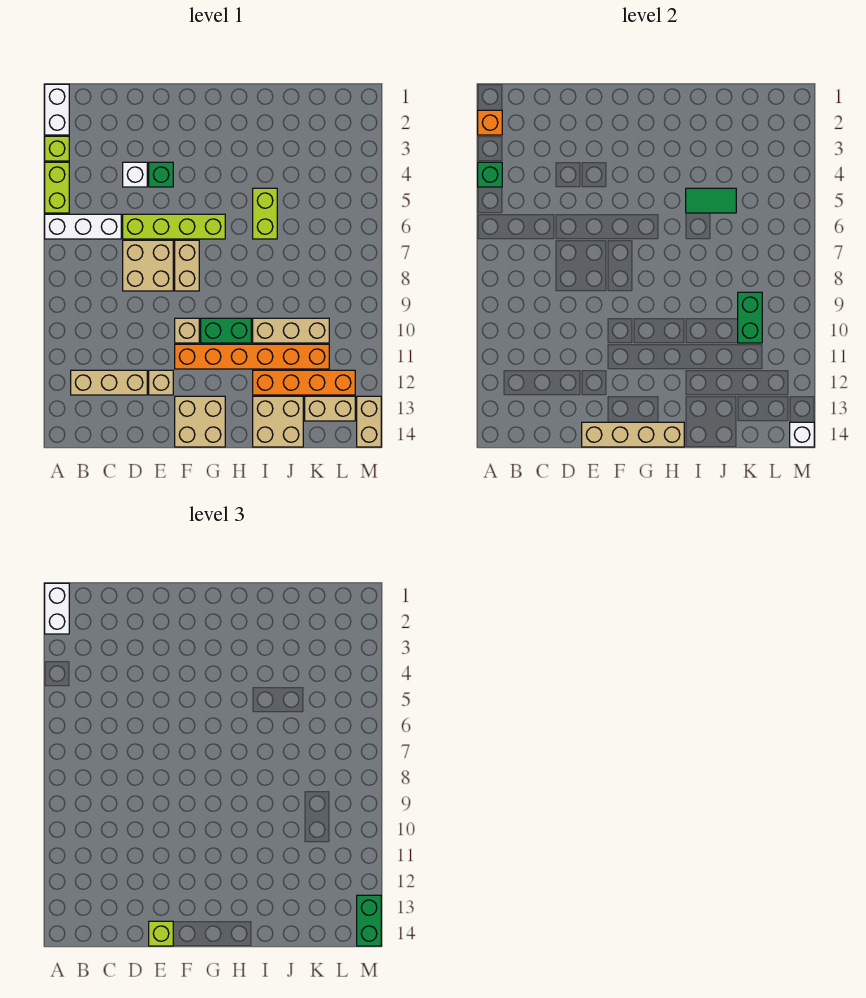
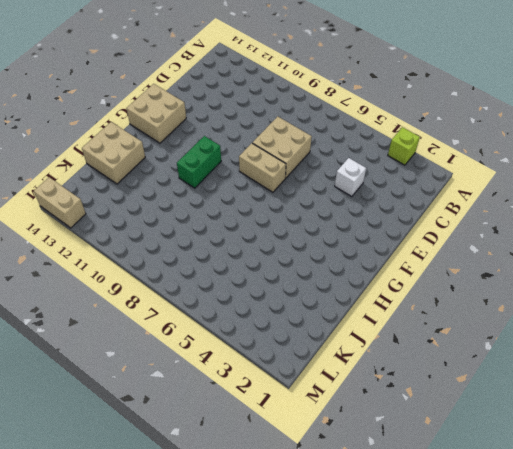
none -> white brick A1:A2 level 1
none -> lime brick A4:A5 level 1
none -> white brick A6:C6 level 1
none -> tan brick B12:D12 level 1

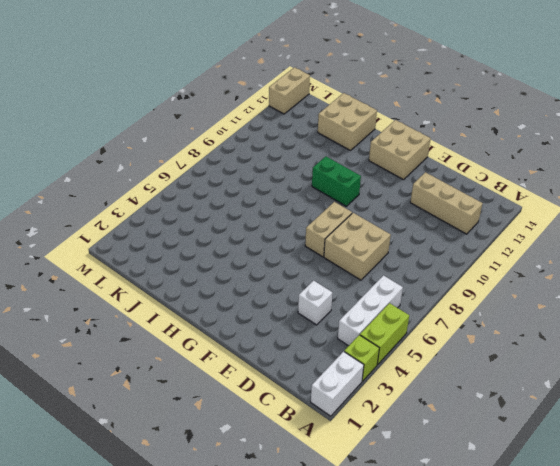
white brick B4:B6 level 1 -> white brick A6:C6 level 1
none -> lime brick D6:G6 level 1
none -> green brick E4 level 1
none -> tan brick E12 level 1
none -> tan brick F10 level 1

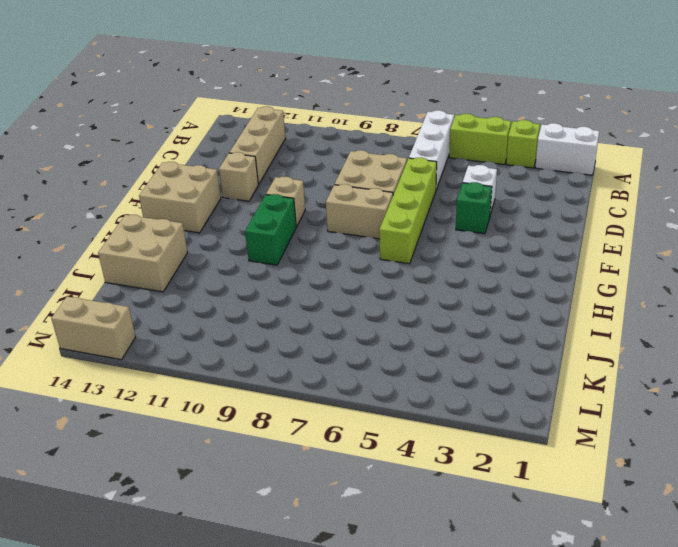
none -> orange brick F11:K11 level 1
none -> lime brick I5:I6 level 1
none -> tan brick I10:K10 level 1
none -> orange brick I12:L12 level 1

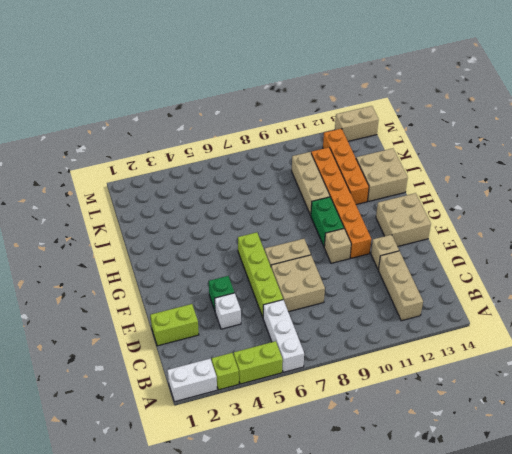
lime brick D1:D2 level 1 -> lime brick I5:I6 level 1
none -> tan brick K13:L13 level 1
none -> orange brick A2 level 2
none -> green brick A4 level 2
none -> tan brick E14:H14 level 2

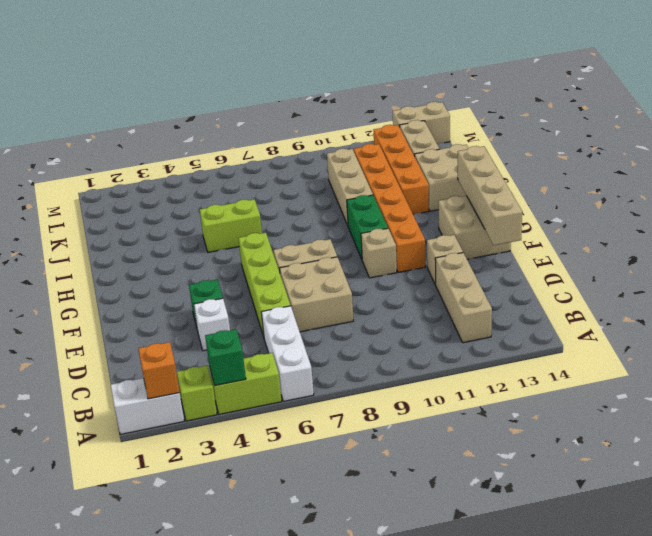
none -> green tile I5:J5 level 2
none -> green brick K9:K10 level 2
none -> white brick M14 level 2
none -> white brick A1:A2 level 3

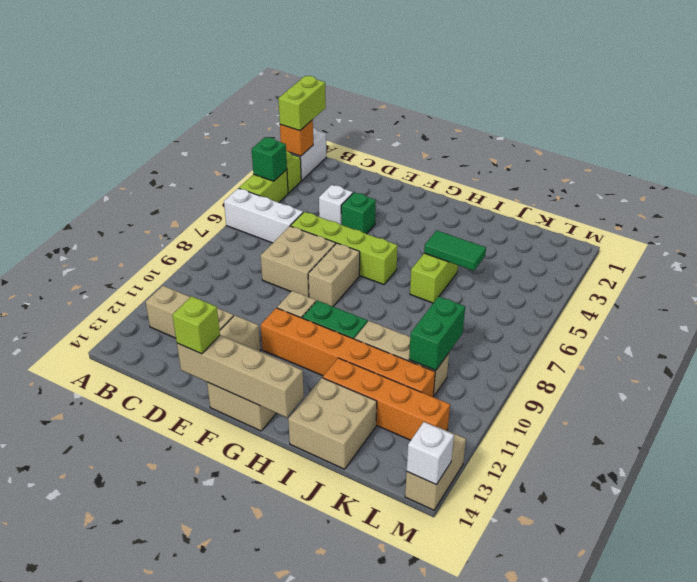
lime brick A1:A2 level 3 -> white brick A1:A2 level 3
none -> tan brick K13:L13 level 1
none -> green brick M13:M14 level 3

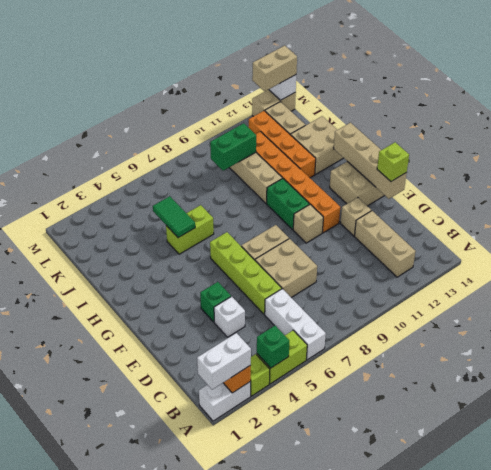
tan brick M13:M14 level 3 -> green brick M13:M14 level 3

